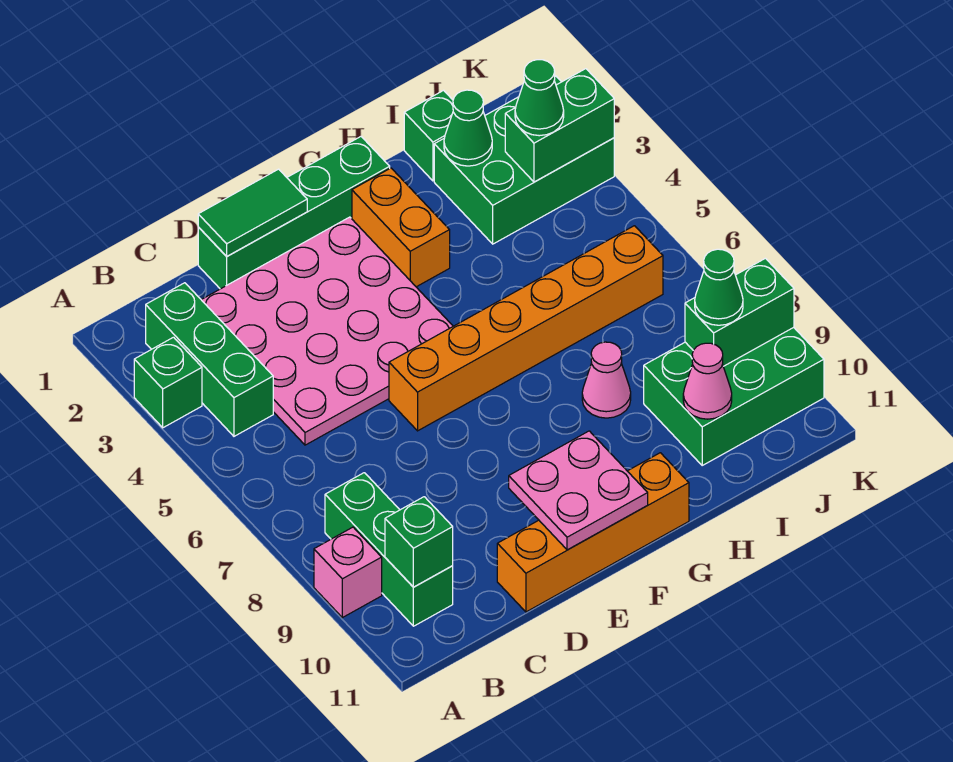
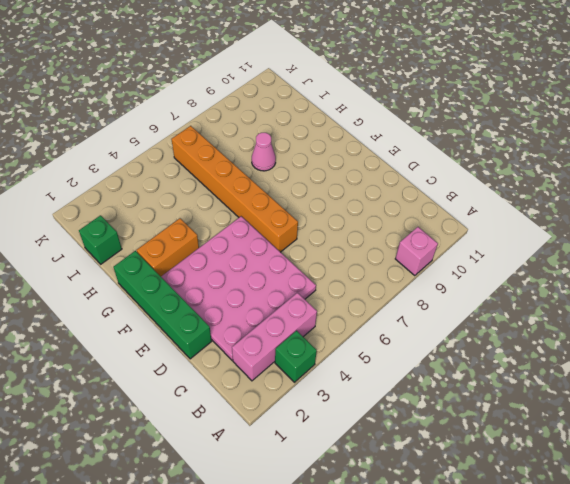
pink brick B2:B4 level 1 -> green brick B2:B4 level 1
none -> green brick B8:B10 level 1
none -> orange brick D11:G11 level 1
none -> green brick I2:K3 level 1

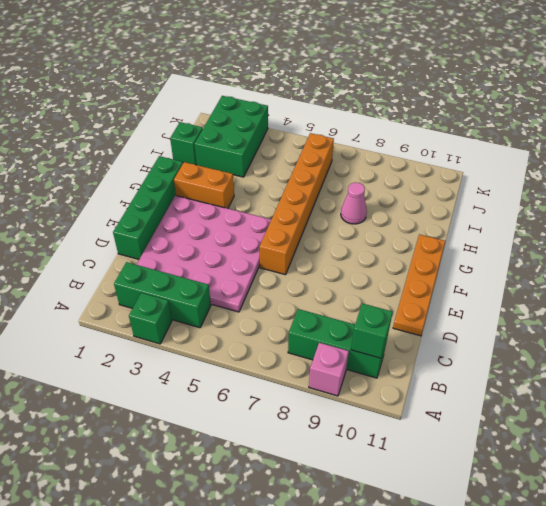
orange plate D11:G11 level 1 -> orange brick D11:G11 level 1
none -> green brick I9:K10 level 1
none -> green tile D1:E1 level 2
none -> pink plate E10:F11 level 2

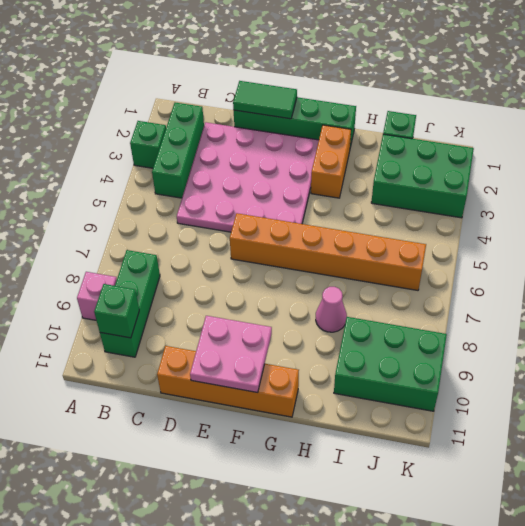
none -> green cone I2 level 2
none -> pink cone I10 level 2
none -> green brick J3:K3 level 2

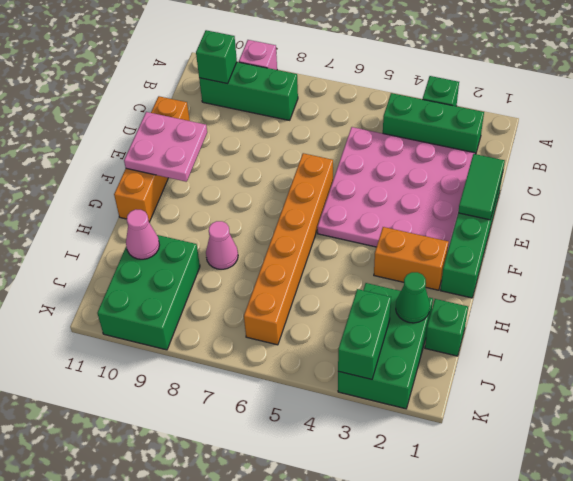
none -> green brick J9:K9 level 2
none -> green cone J3 level 3
none -> green cone J9 level 3

